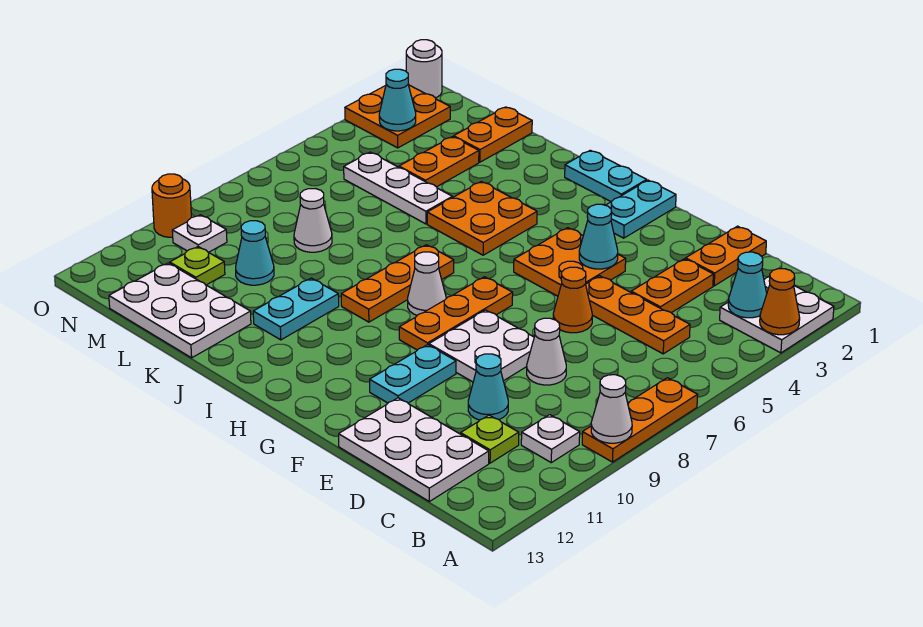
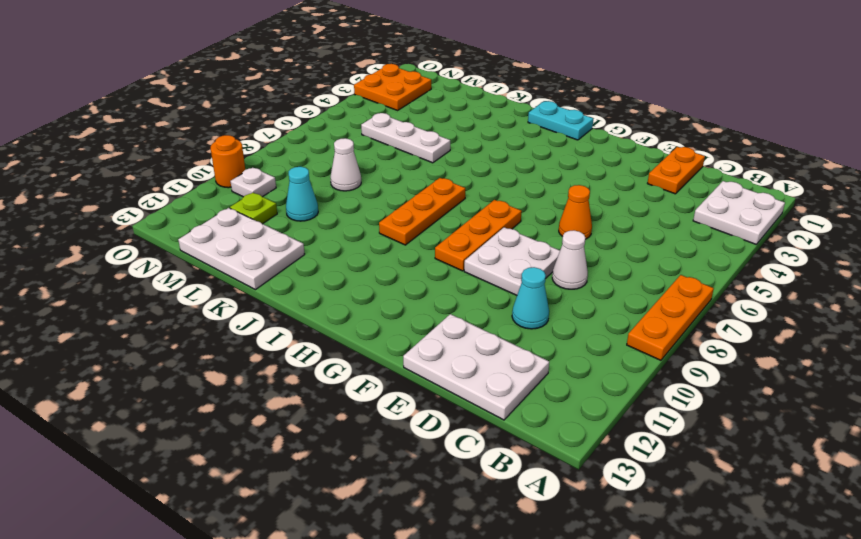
none -> white plate B10 level 1
none -> orange plate C5:E5 level 1
none -> lime plate C11 level 1
none -> orange plate D3:D4 level 1

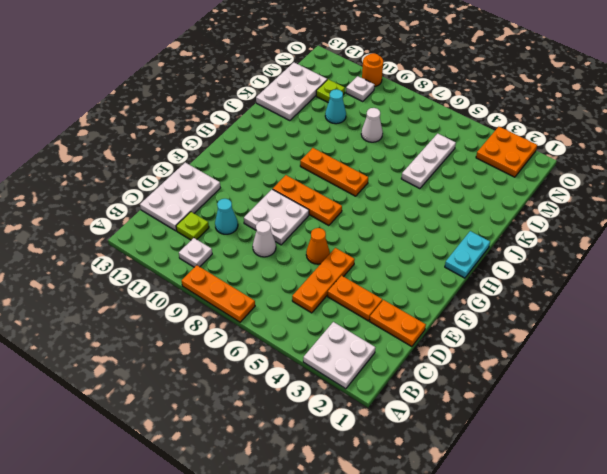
none -> orange plate F4:G5 level 1
none -> cyan plate F10:F11 level 1
none -> cyan plate G1:G2 level 1
none -> white cone H8 level 1

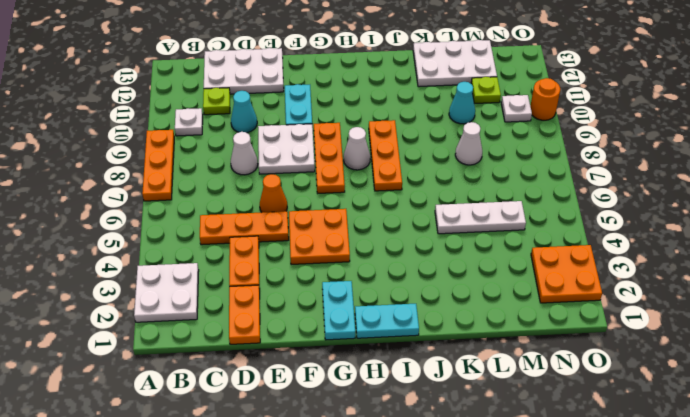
none -> orange plate I4:J5 level 1
none -> cyan plate J10:J11 level 1
none -> orange plate L1:L2 level 1
none -> orange plate L3:L4 level 1

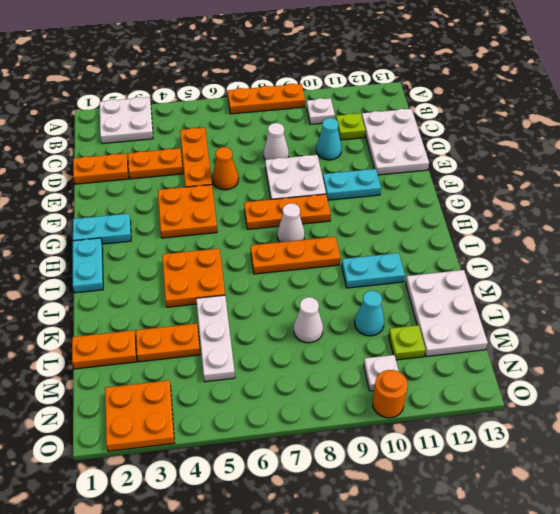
none -> white round brick O1 level 1
none -> orange cone A3 level 2
none -> white cone A9 level 2
none -> cyan cone B3 level 2

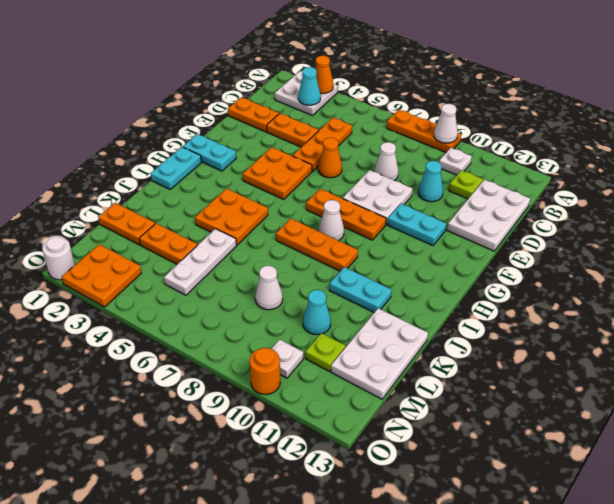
none -> cyan cone F4 level 2
none -> cyan cone N3 level 2

